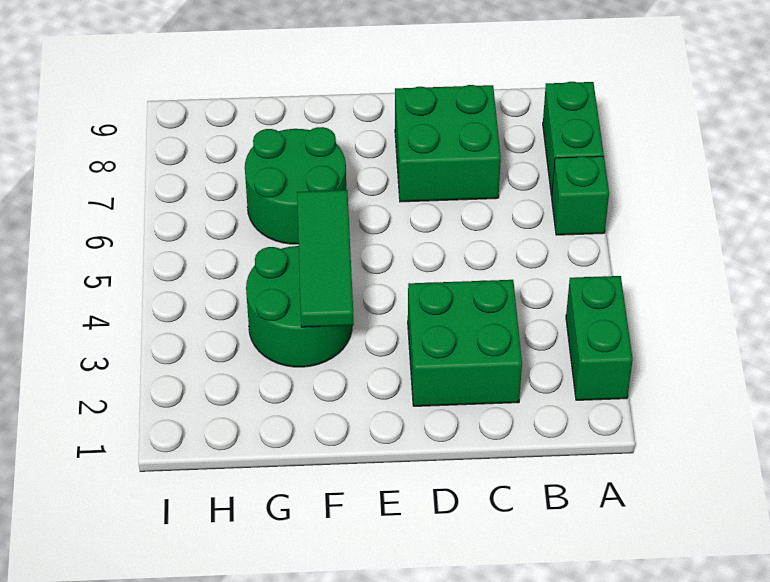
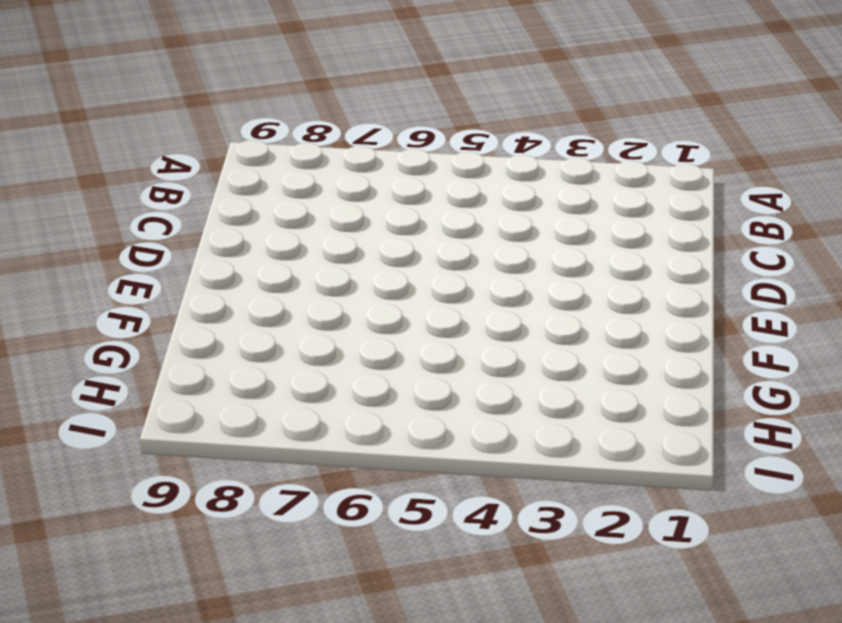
none -> green brick A2:A3 level 1
none -> green brick A6 level 1

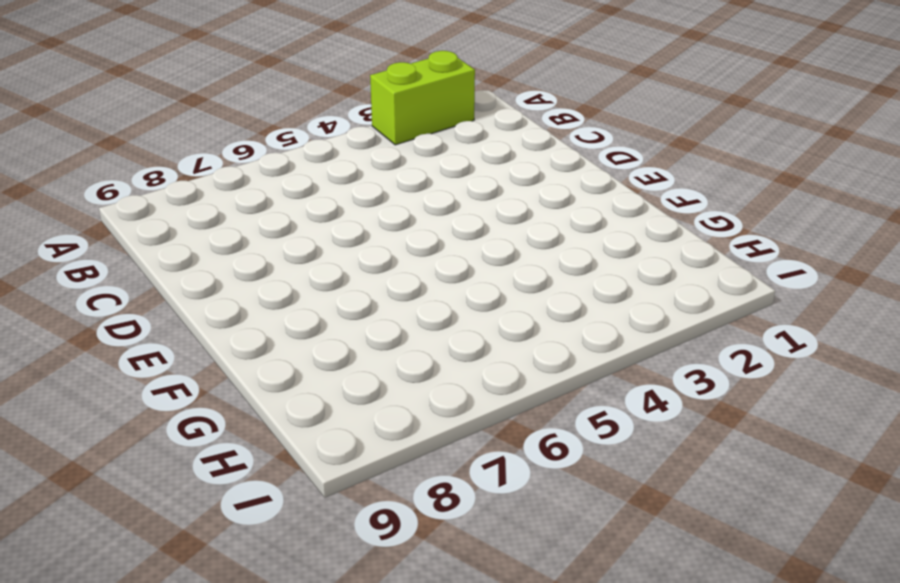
lime brick A2:A3 level 1 -> green brick A2:A3 level 1
none -> green brick A6 level 1
none -> green brick A7:A8 level 1

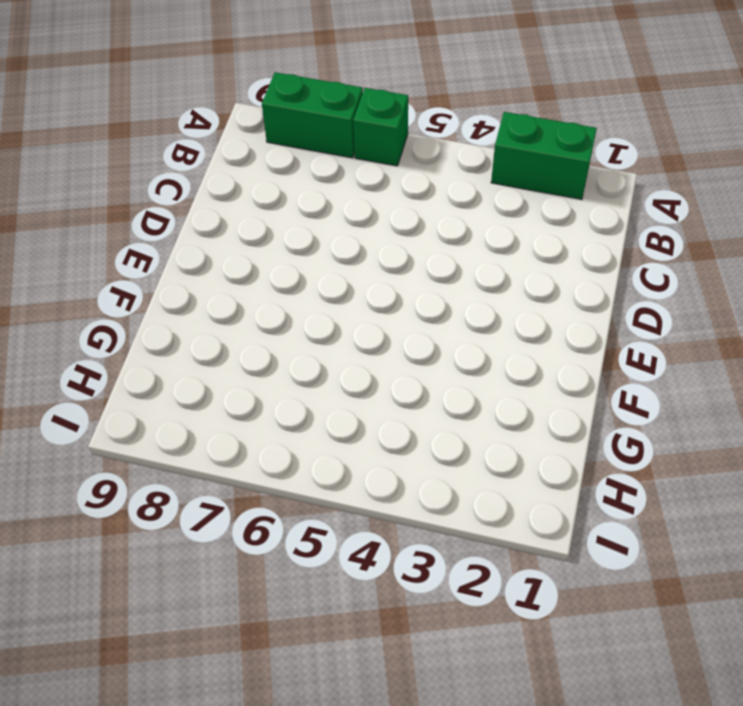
none -> green brick C2:D3 level 1
none -> green brick C7:D8 level 1

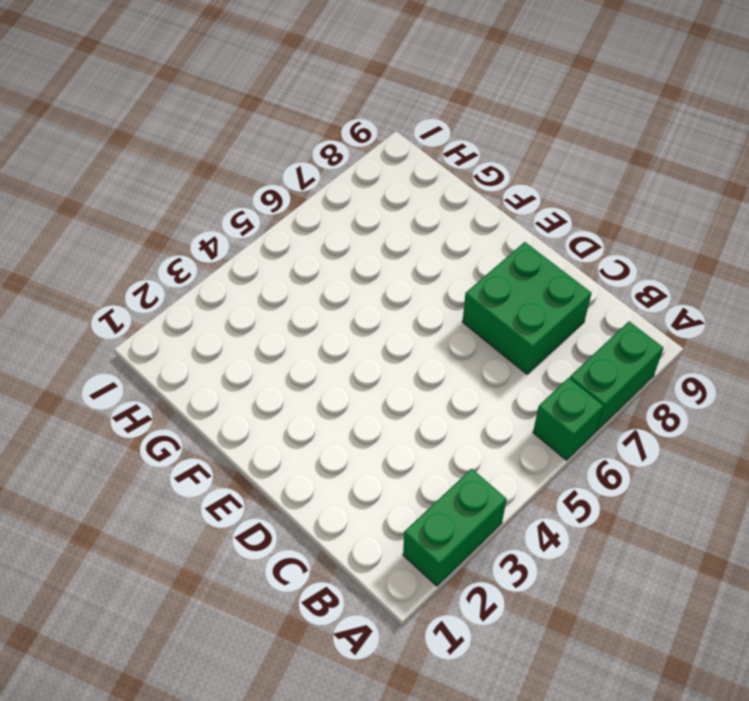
none -> green brick C2:D3 level 1
none -> green round brick F3:G4 level 1

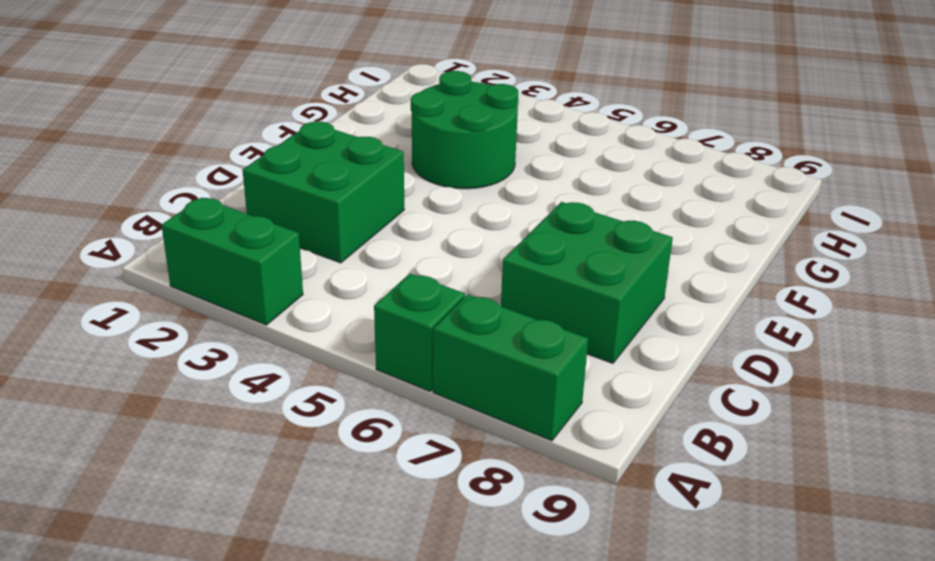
none -> green round brick F6:G7 level 1
none -> green tile F3:F5 level 2

